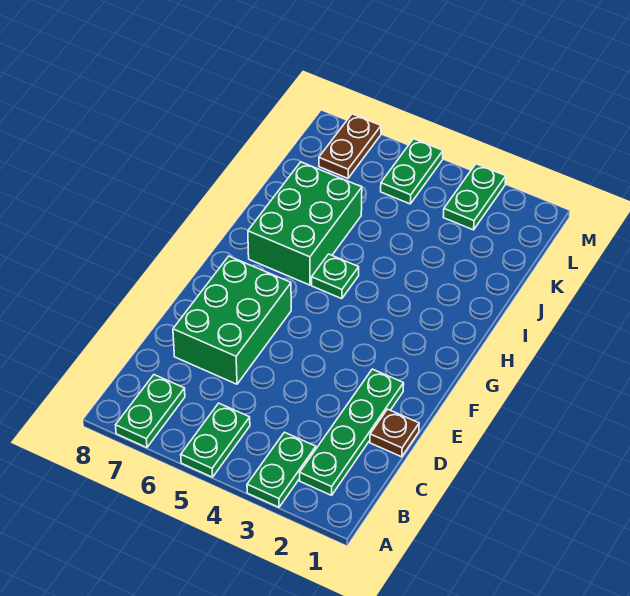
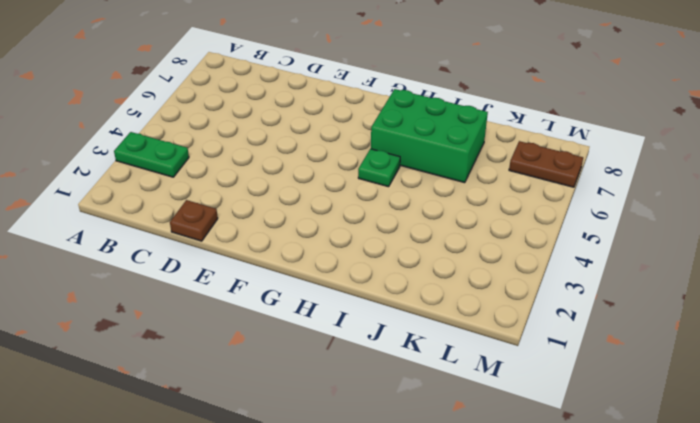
none -> green plate A5:B5 level 1
none -> green plate A7:B7 level 1

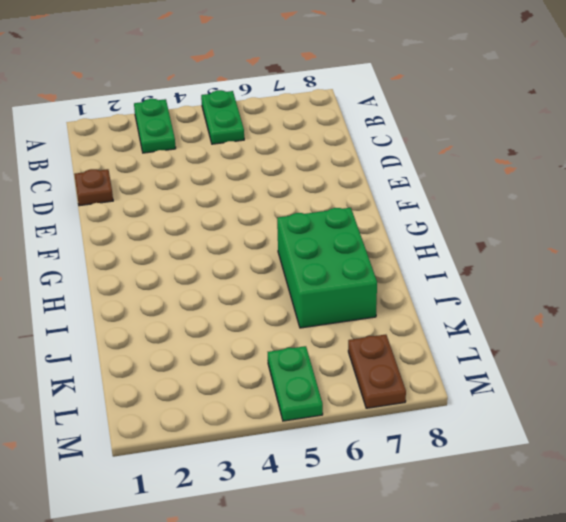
none -> green plate A7:B7 level 1
none -> green plate B2:E2 level 1

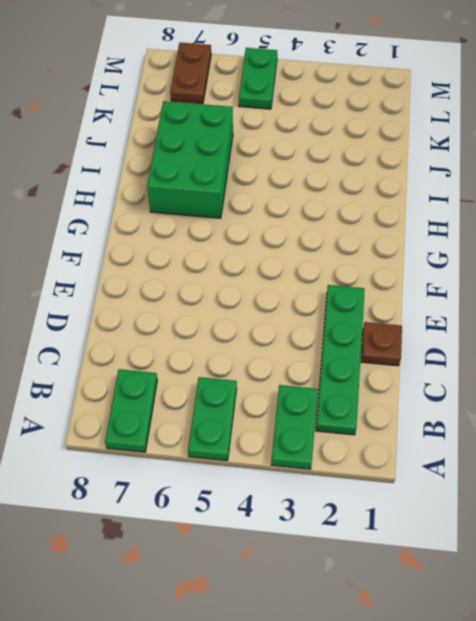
none -> green brick D6:F7 level 1
none -> green plate H5 level 1

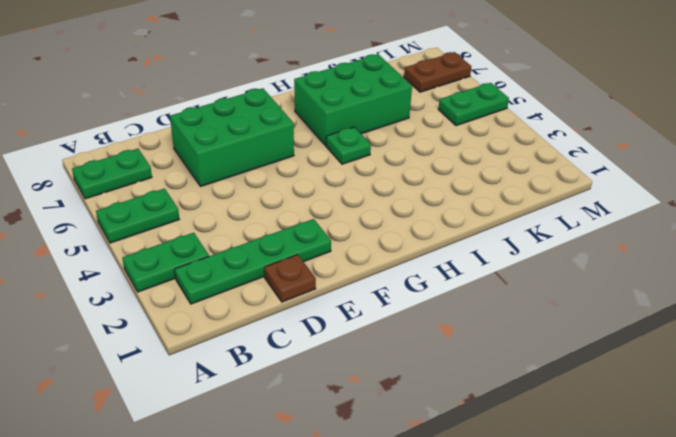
none -> green plate L3:M3 level 1

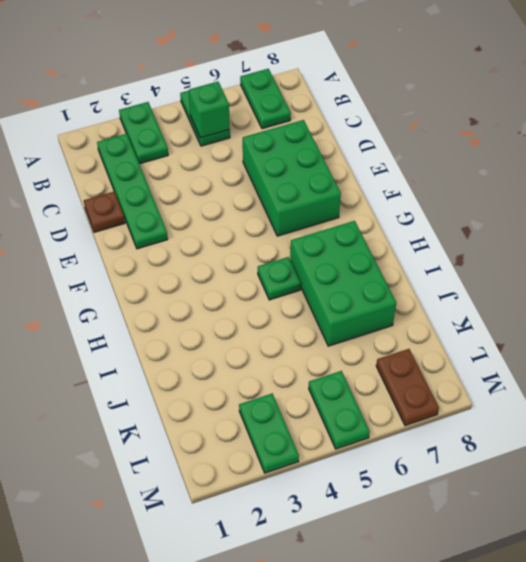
green brick B5 level 2 -> none

